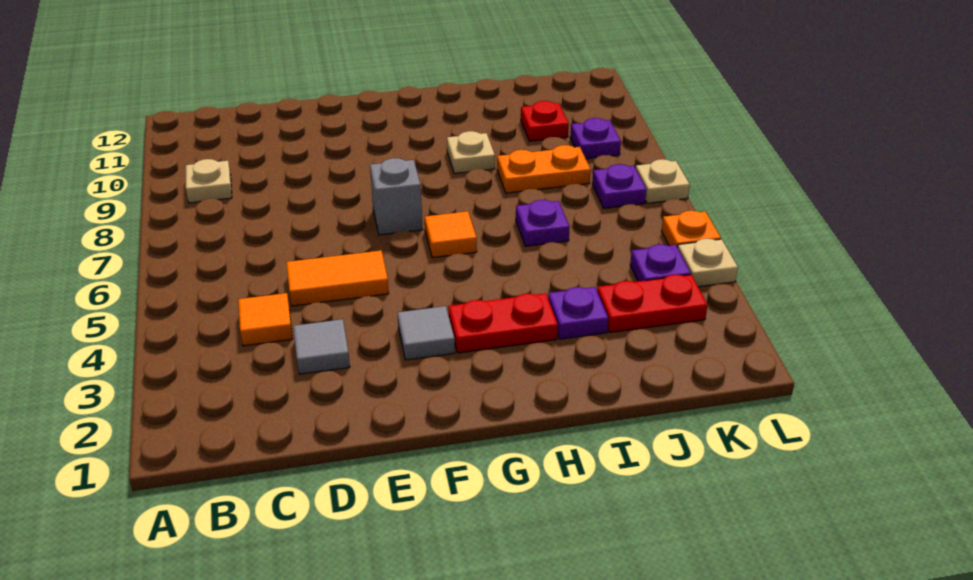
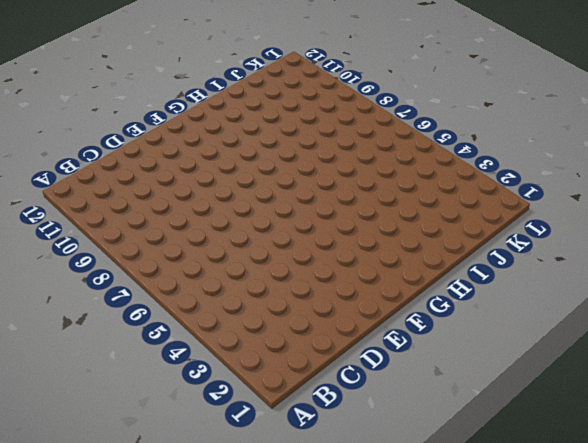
none -> tan plate B9 level 1
none -> orange tile C4 level 1
none -> grey tile D3 level 1

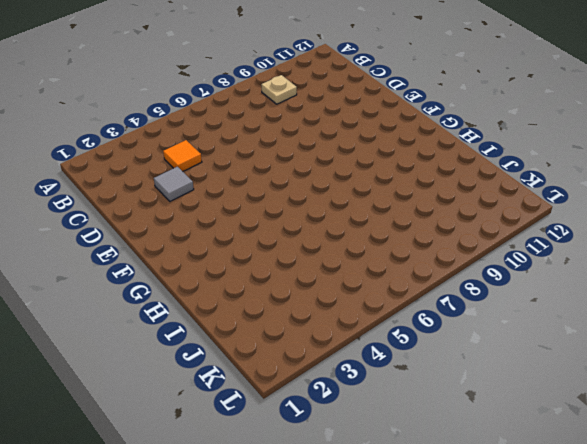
none -> orange tile D5:E5 level 1
none -> grey tile F3 level 1
none -> grey brick F7 level 1

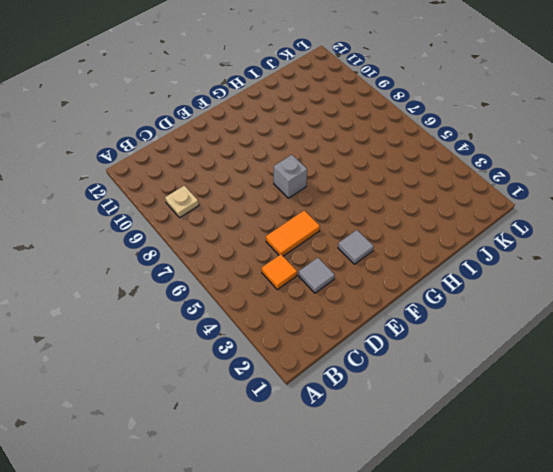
none -> red plate G3:H3 level 1
none -> orange tile G6 level 1
none -> tan plate H9 level 1

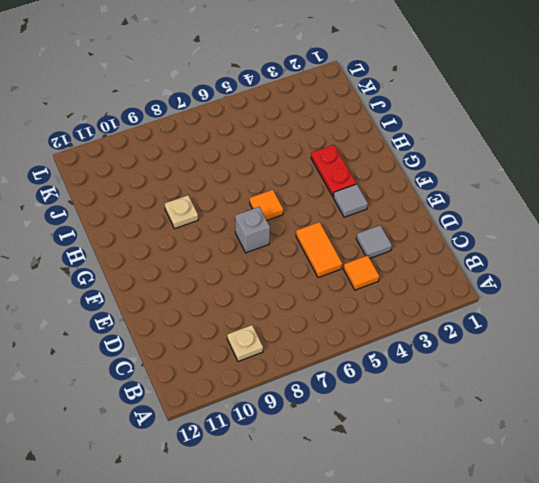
none -> purple plate I3 level 1
none -> purple plate I6 level 1
none -> orange plate I8:J8 level 1

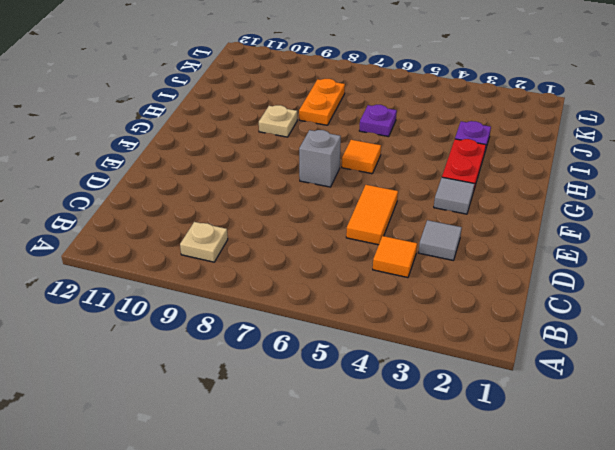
none -> red plate J3:K3 level 1
none -> red plate J10 level 1
none -> purple plate K4 level 1

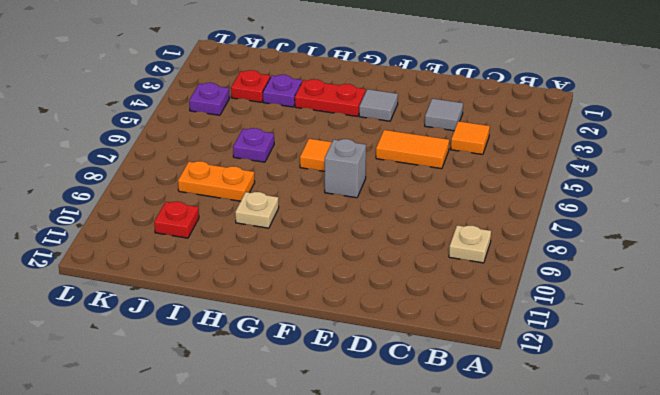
red plate J3 level 1 -> red plate J3:K3 level 1
none -> purple plate K7 level 1
none -> purple plate K9 level 1
none -> tan plate L4 level 1

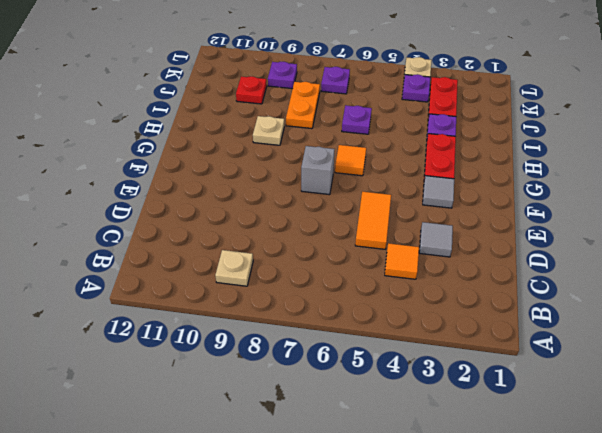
none -> orange plate L5 level 1
none -> tan plate L7 level 1

